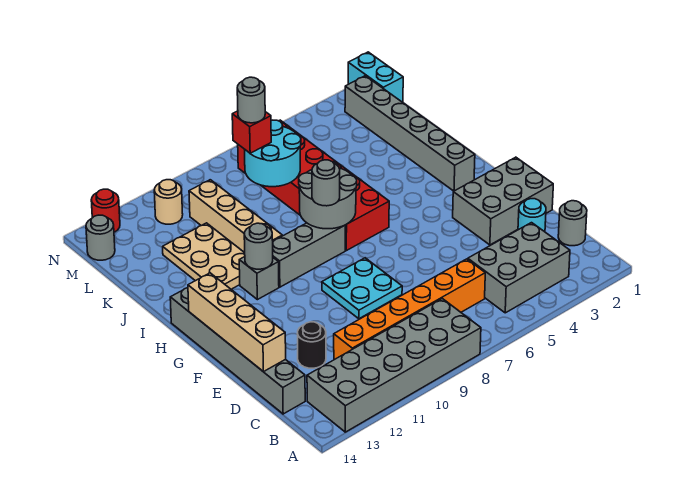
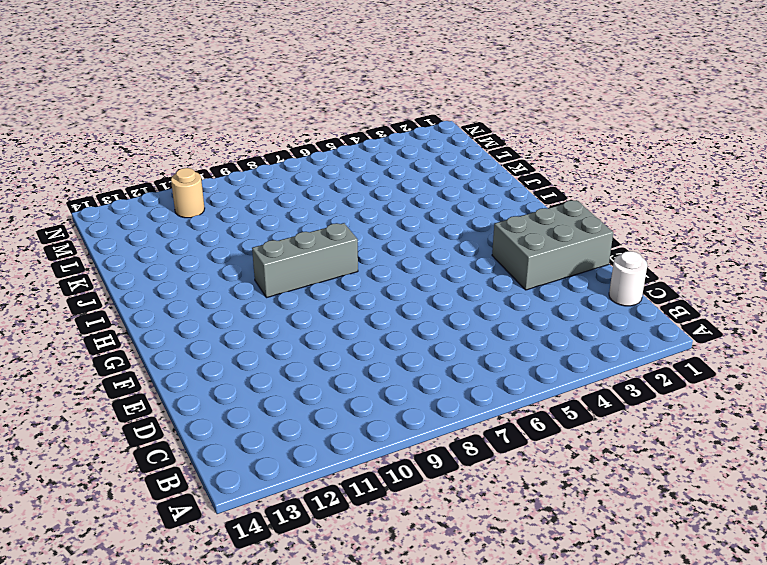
white round brick C1 level 1 -> grey round brick C1 level 1
none -> grey brick A8:B13 level 1
none -> grey brick B3:C5 level 1
none -> orange brick C6:C11 level 1

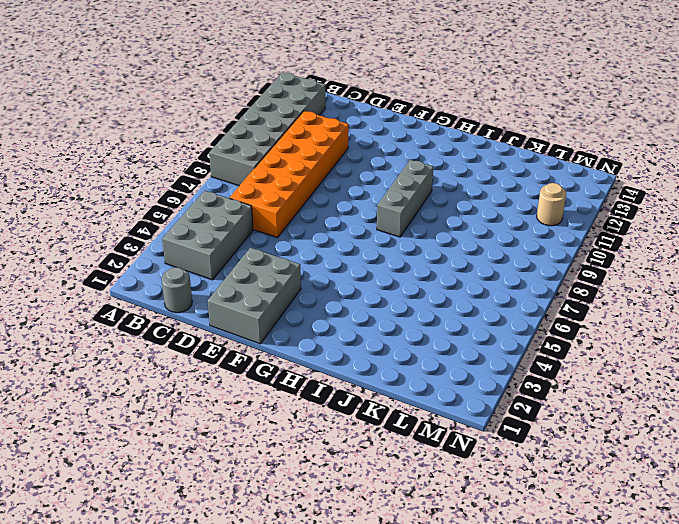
orange brick C6:D11 level 1 -> orange brick C6:C11 level 1
none -> grey brick C14:H14 level 1
none -> cyan round brick D2 level 1
none -> black round brick D12 level 1

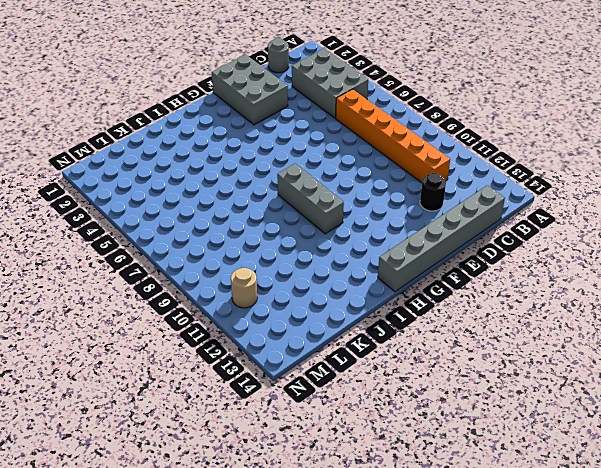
none -> grey brick A8:B13 level 1
none -> cyan round brick D2 level 1
none -> cyan plate E8:F9 level 1

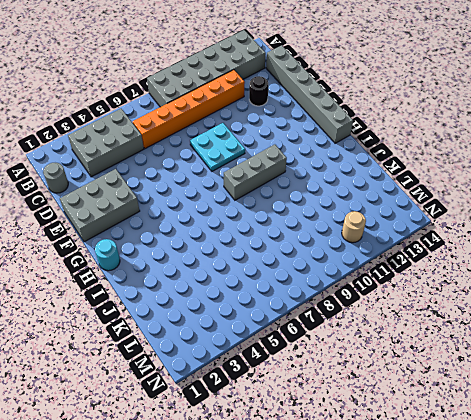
cyan round brick H1 level 1 -> cyan round brick D2 level 1
none -> grey brick H2:M2 level 1
none -> red brick H6:M7 level 1
none -> grey brick H11 level 1

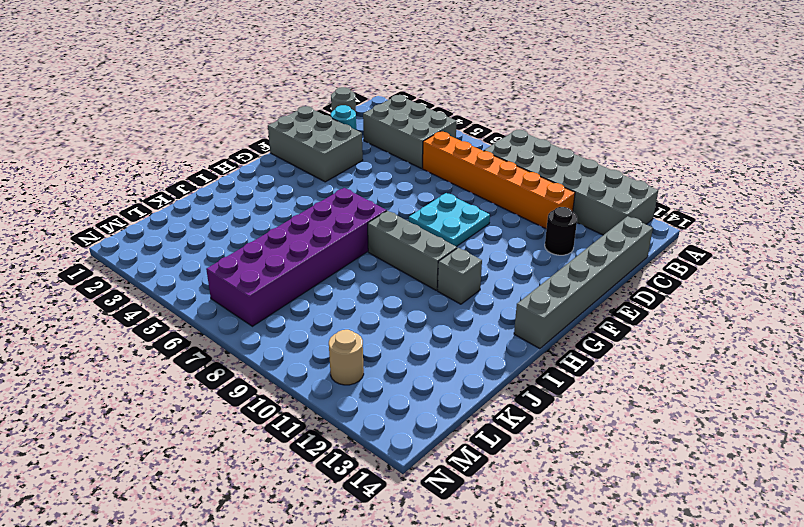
purple brick H6:M7 level 1 -> red brick H6:M7 level 1
none -> grey brick H2:M2 level 1
none -> tan brick I10:L10 level 1
none -> tan plate I11:K12 level 1

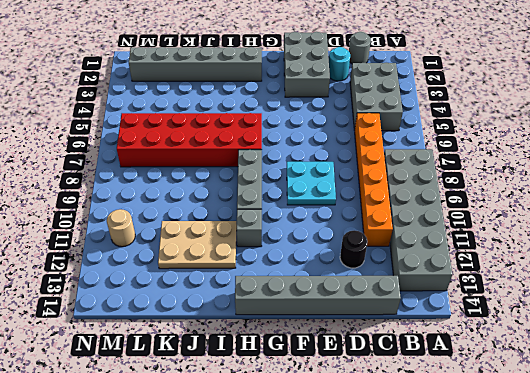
none -> tan brick I10:L10 level 1
none -> cyan brick M1:N1 level 1
none -> grey round brick M14 level 1

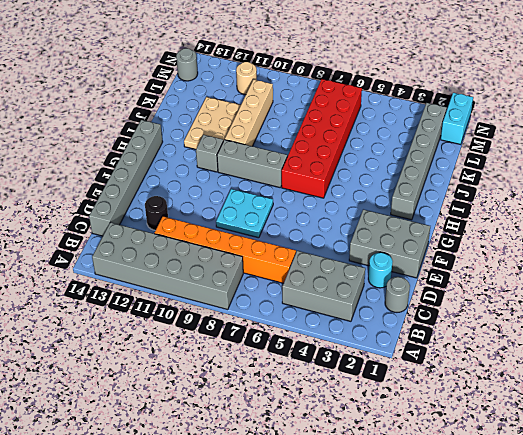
none -> red round brick N13 level 1
none -> tan brick D14:G14 level 2
none -> grey round brick H7:I8 level 2

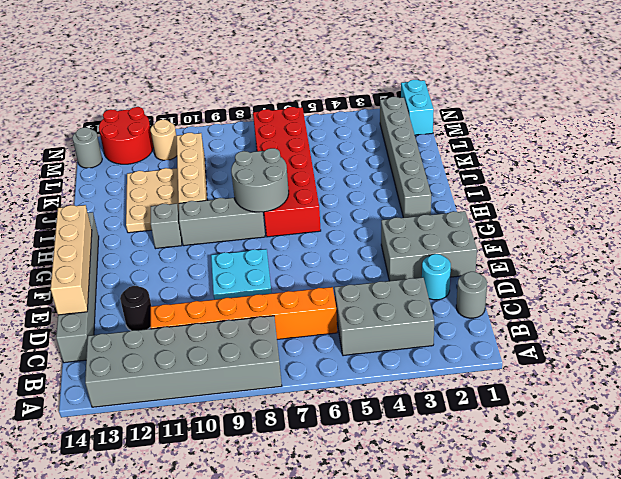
red round brick M12:N13 level 1 -> red round brick N13 level 1
none -> grey round brick H11 level 2
none -> cyan round brick K7:L8 level 2
none -> grey round brick H8 level 3

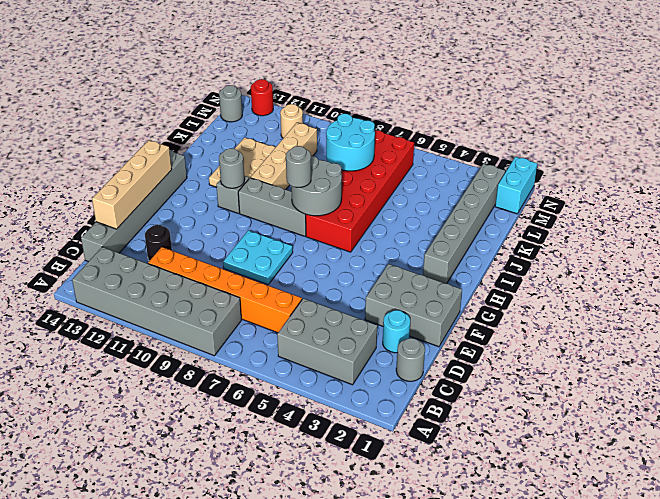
none -> red brick L8 level 3
none -> grey round brick L8 level 4

